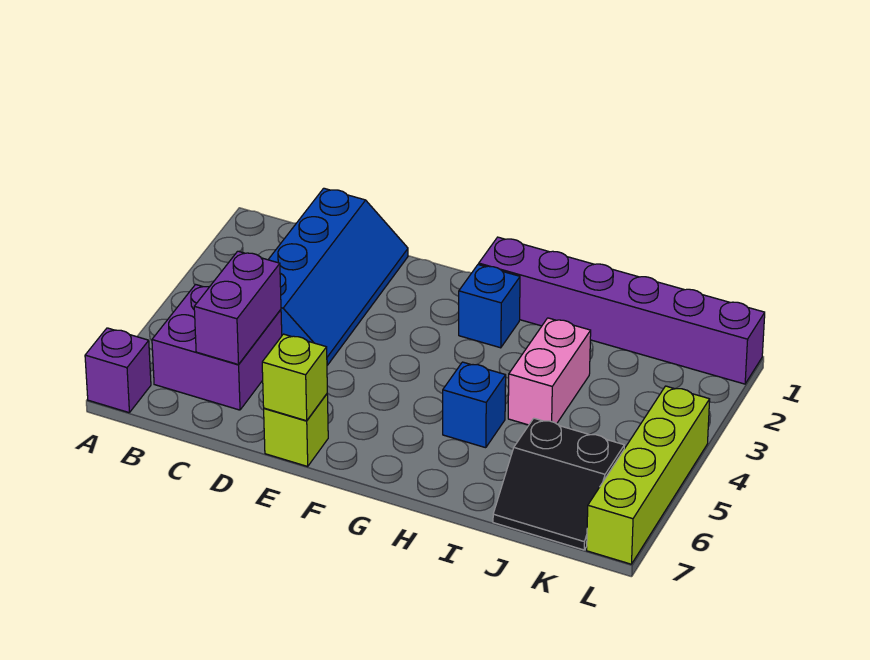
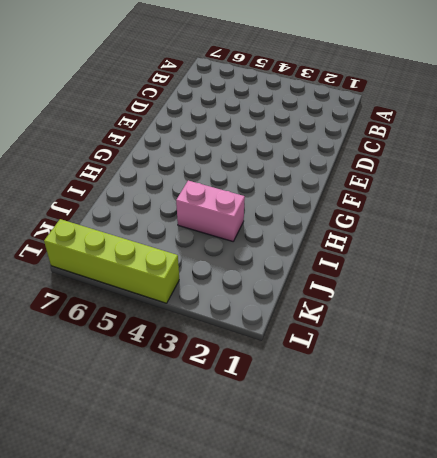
none -> purple brick A7 level 1
none -> purple brick B5:C6 level 1
none -> blue slope C1:D4 level 1 top C

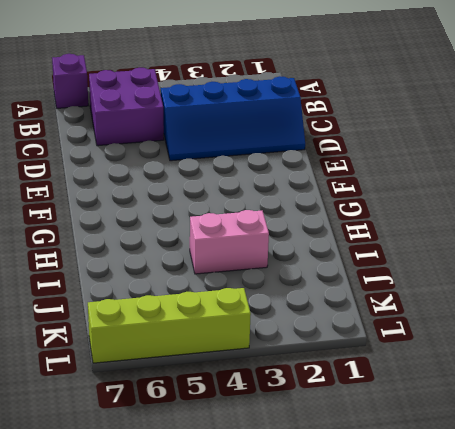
none -> lime brick E7 level 1
none -> purple brick G1:L1 level 1
none -> blue brick G2 level 1

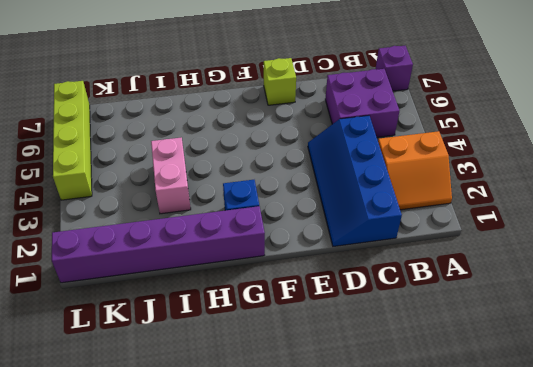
orange slope A2:B3 level 1 top 3 -> none
none -> blue brick H5 level 1
none -> black slope J6:K7 level 1 top 6
none -> purple brick C5:C6 level 2

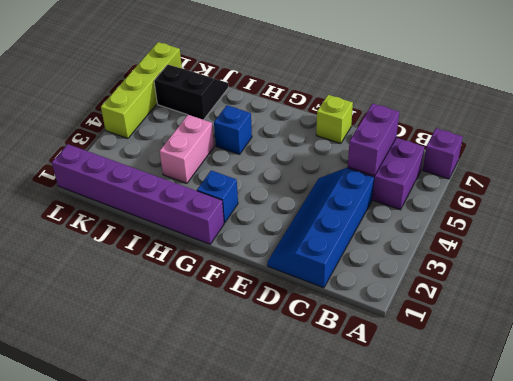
none -> lime brick E7 level 2

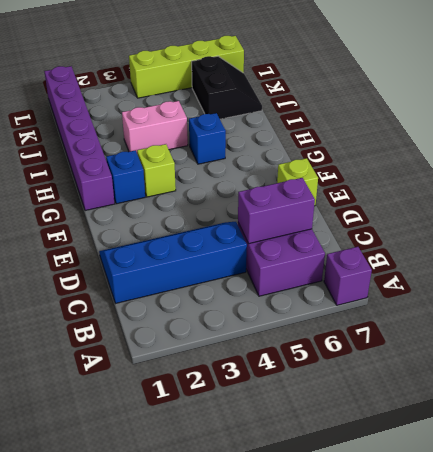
lime brick G3 level 1 -> lime brick E7 level 2

